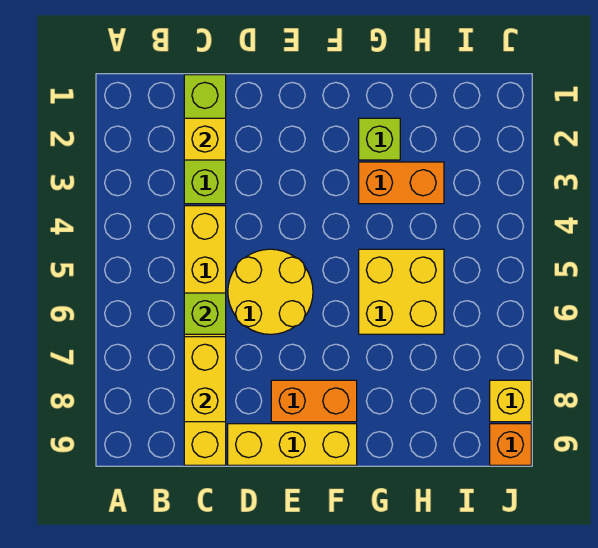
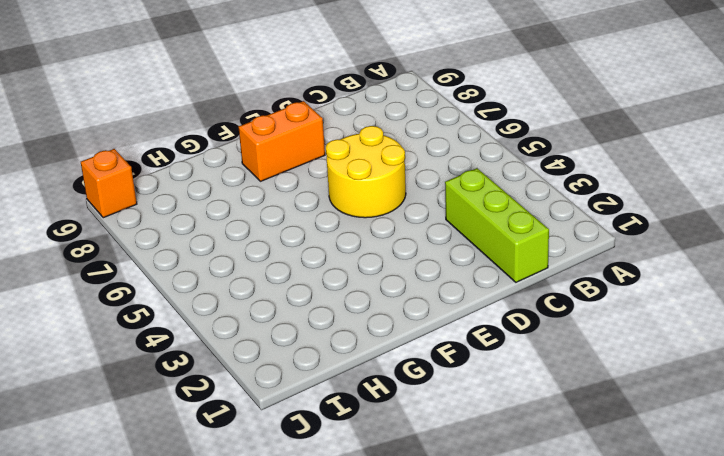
none -> yellow brick C4:C9 level 1
none -> yellow brick D9:F9 level 1
none -> lime brick G2 level 1

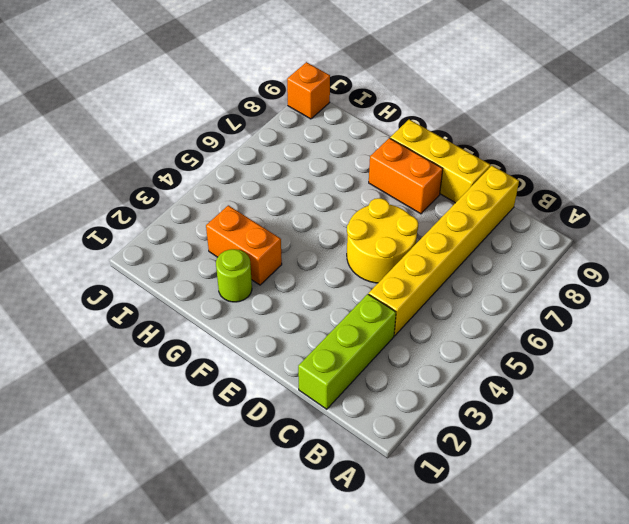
lime round brick G2 level 1 -> lime brick G2 level 1
none -> yellow brick G5:H6 level 1
none -> yellow brick J8 level 1
none -> yellow brick C2 level 2

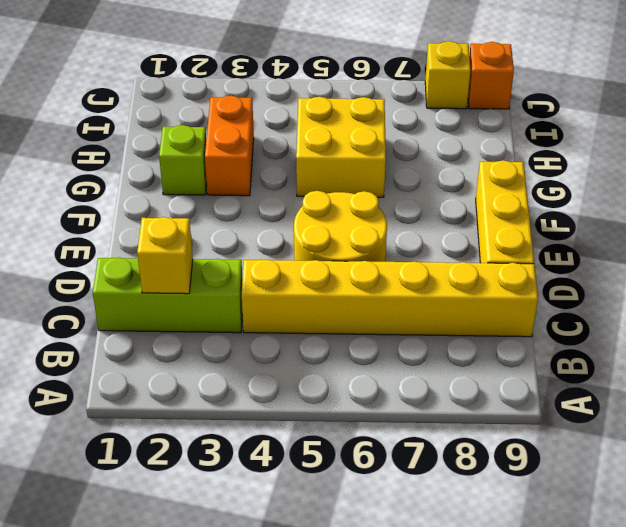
none -> orange brick E8:F8 level 1
none -> lime brick C6 level 2
none -> yellow brick C7:C8 level 2

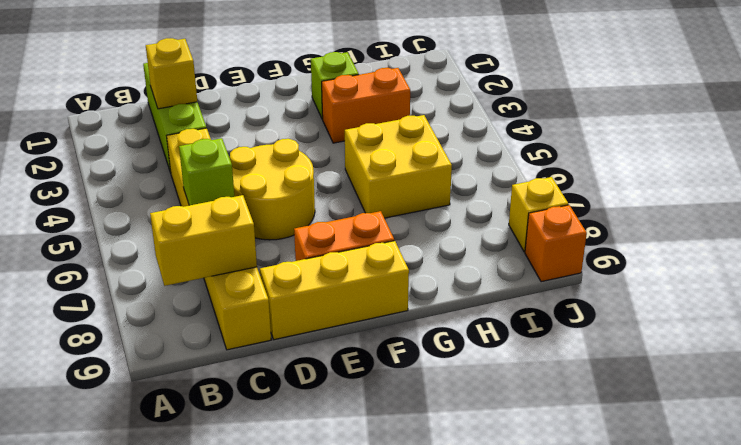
yellow brick B8:C8 level 2 -> yellow brick C7:C8 level 2

